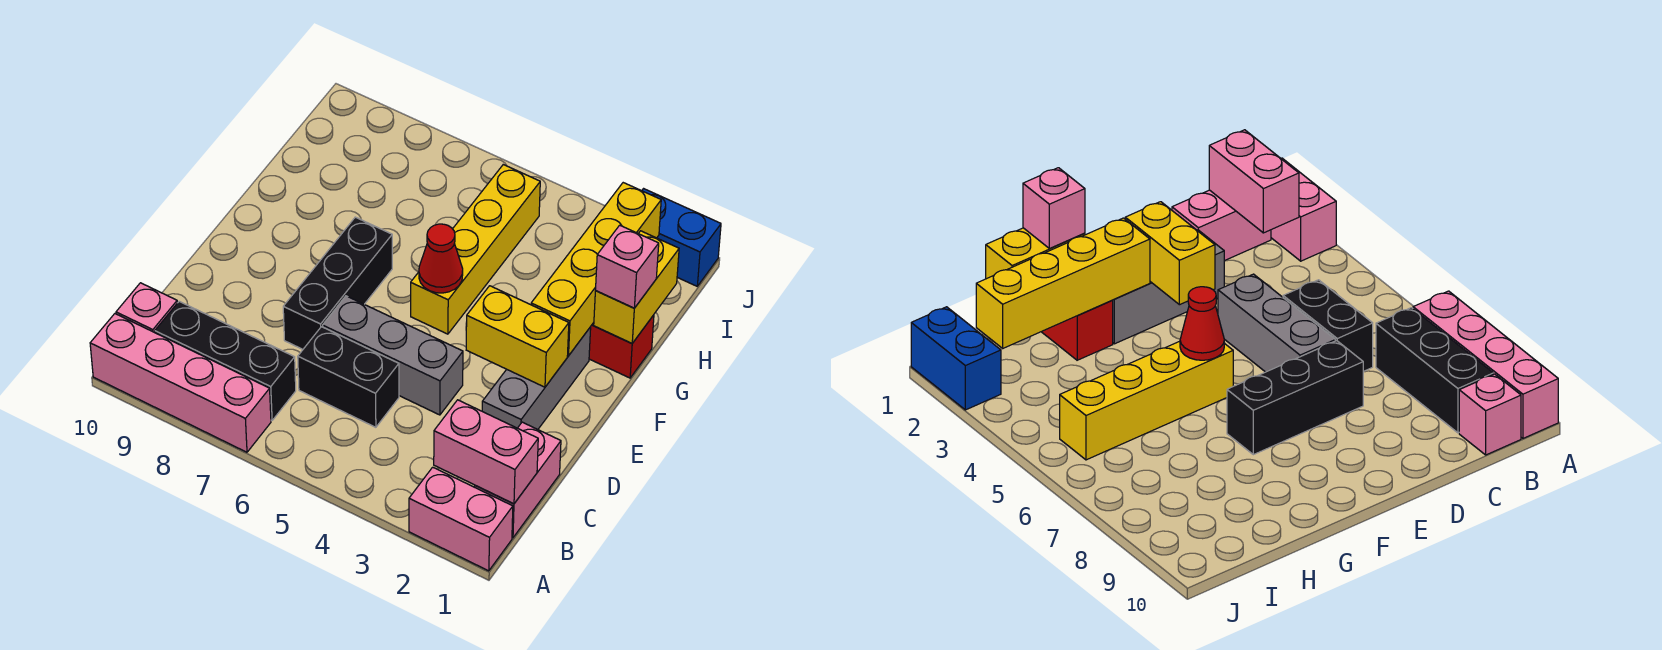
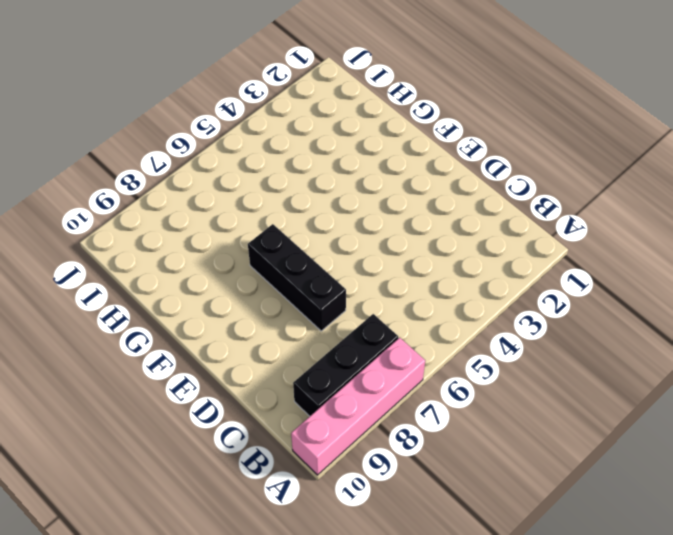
none -> pink brick A1:A2 level 1
none -> pink brick B1:C1 level 1
none -> pink brick B10 level 1

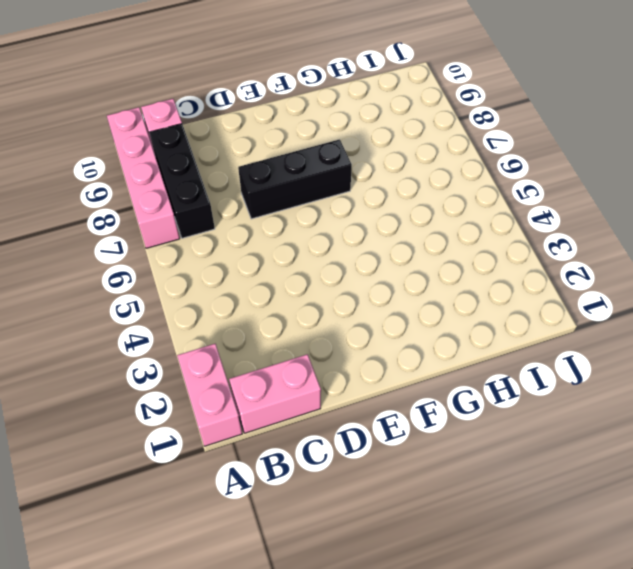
none -> black brick C5:C6 level 1
none -> grey brick D2:F2 level 1
none -> grey brick D4:D6 level 1

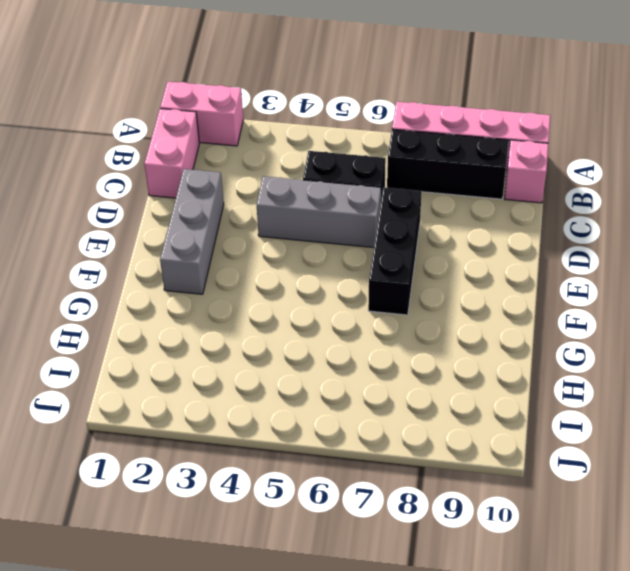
none -> yellow brick F5:I5 level 1
none -> red brick G1:G2 level 1
none -> blue brick J1:J2 level 1

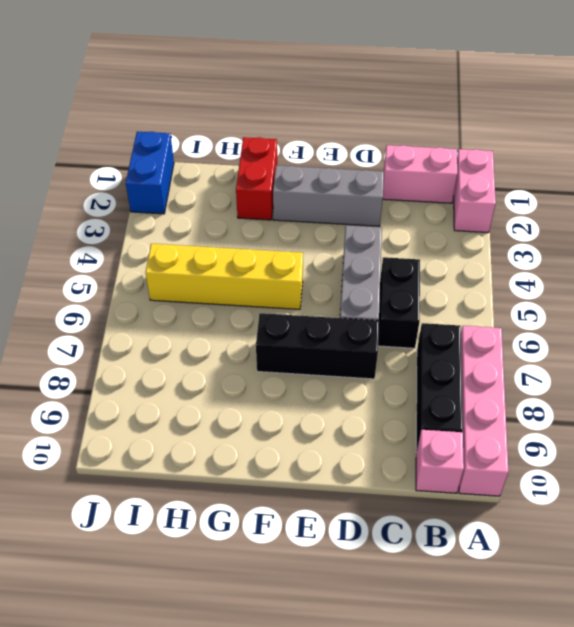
none -> pink brick B1:B2 level 2
none -> yellow brick E2:E3 level 2
none -> yellow brick F2:I2 level 2

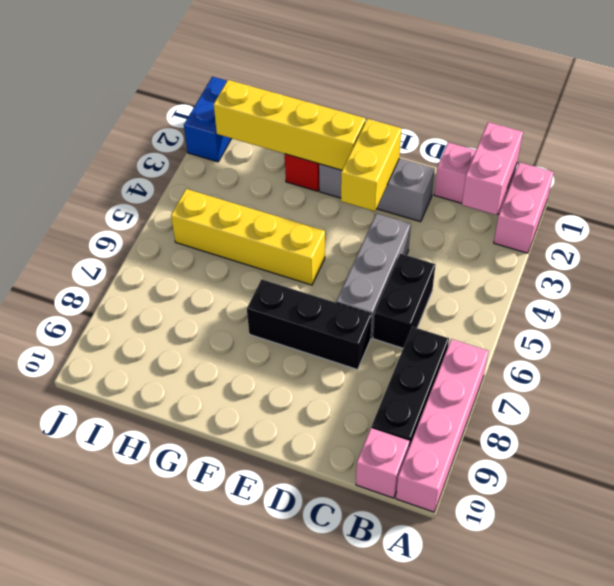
none -> red cone F5 level 2
none -> yellow brick G1:H1 level 2
none -> pink brick G1 level 3

